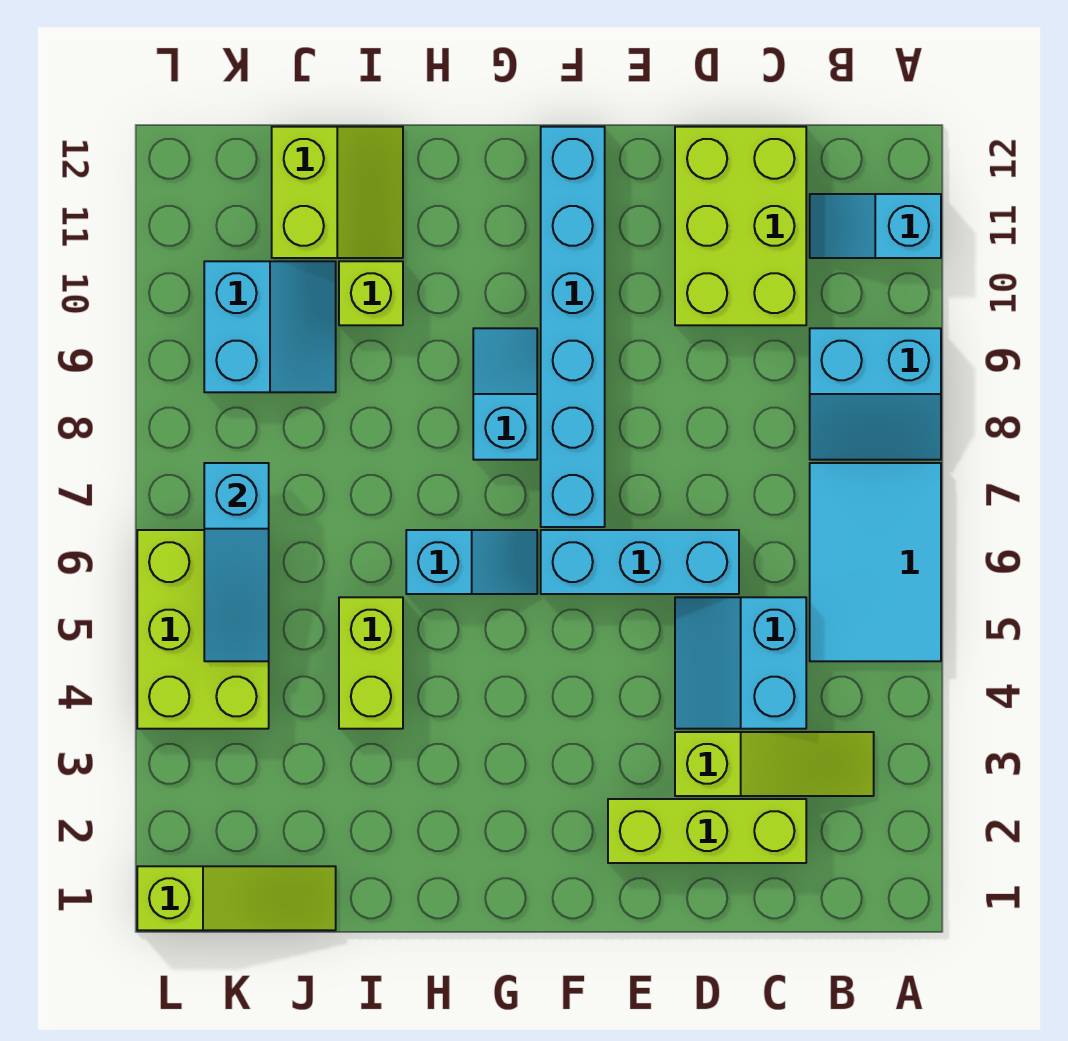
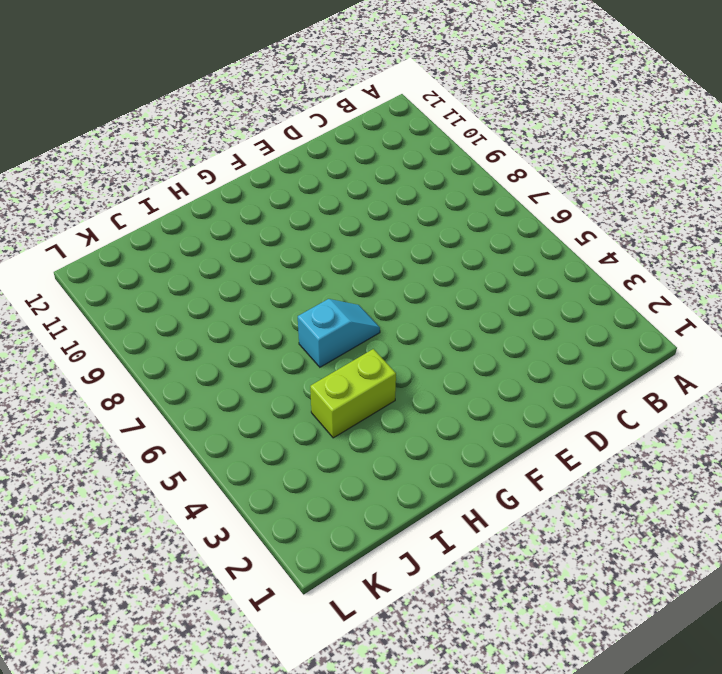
lime brick H4:I4 level 1 -> lime brick I4:I5 level 1
none -> cyan tile A5:B7 level 1
none -> cyan slope A8:B9 level 1 top 9
none -> cyan slope A11:B11 level 1 top A

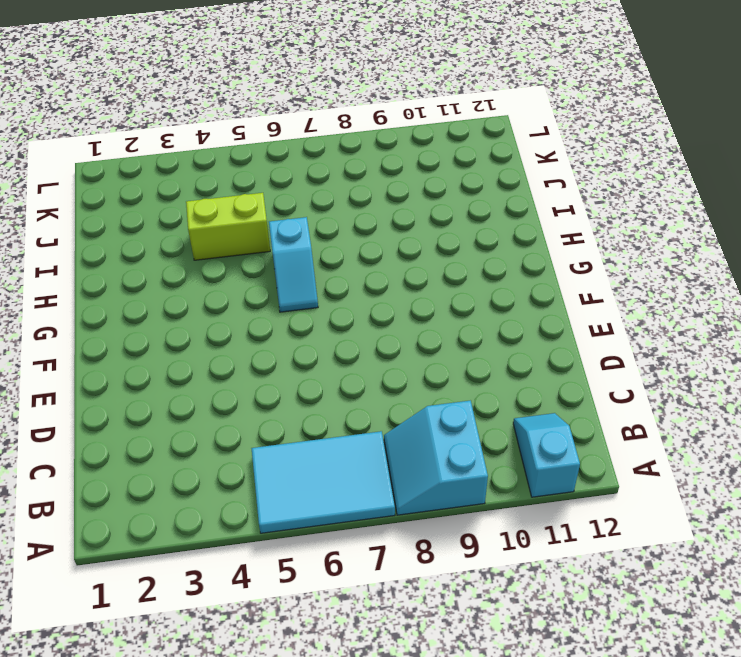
none -> lime slope B3:D3 level 1 top D
none -> lime brick C2:E2 level 1
none -> cyan slope C4:D5 level 1 top C

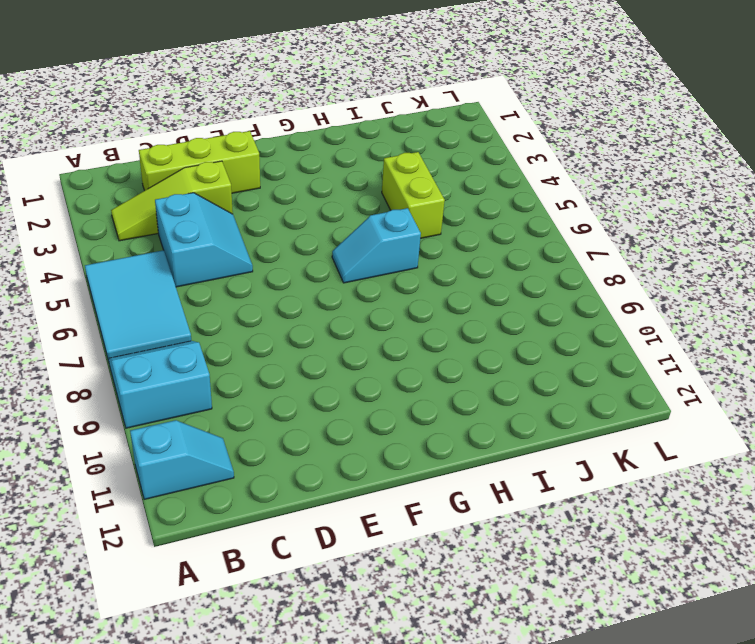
none -> lime brick C10:D12 level 1
none -> cyan brick D6:F6 level 1
none -> cyan brick F7:F12 level 1

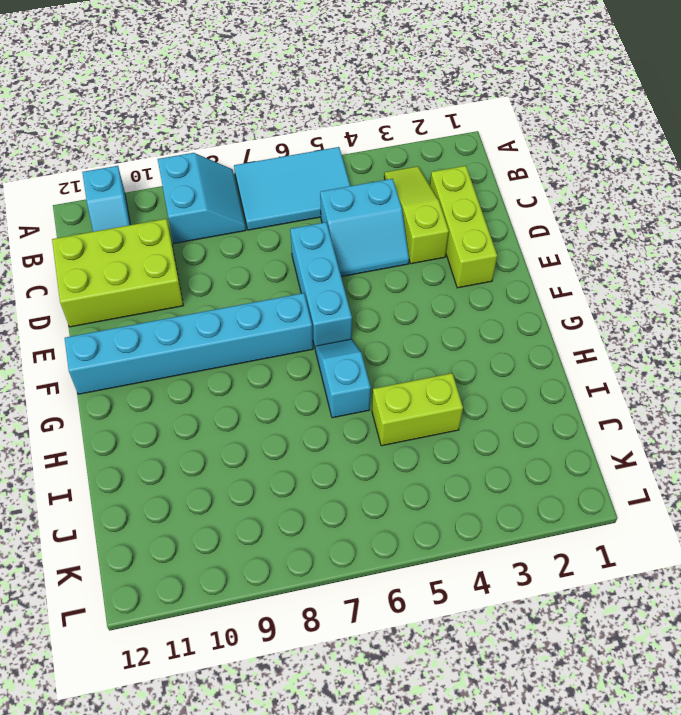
none -> cyan slope G8:G9 level 1 top 8
none -> lime brick I10 level 1
none -> lime slope I11:J12 level 1 top J

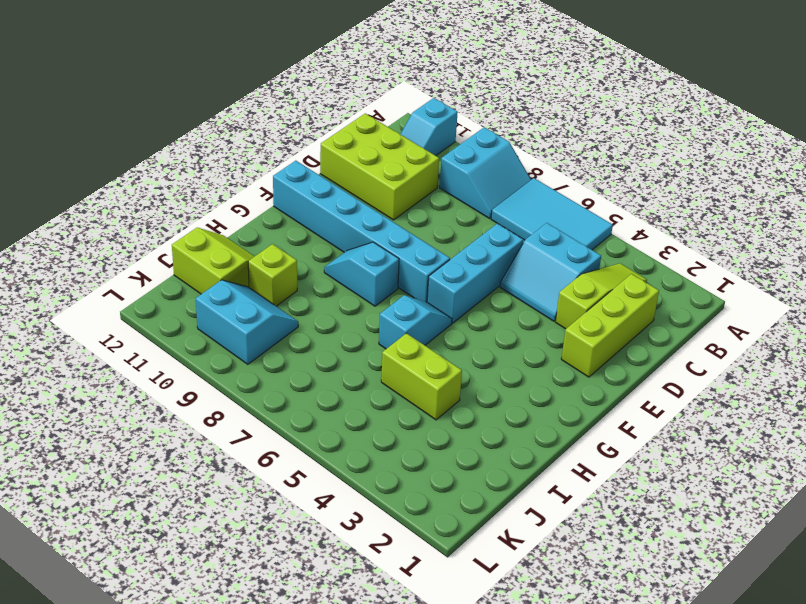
none -> lime slope J1:L1 level 1 top L
none -> lime brick K4:L6 level 1
none -> cyan slope K5:K7 level 2 top 7

